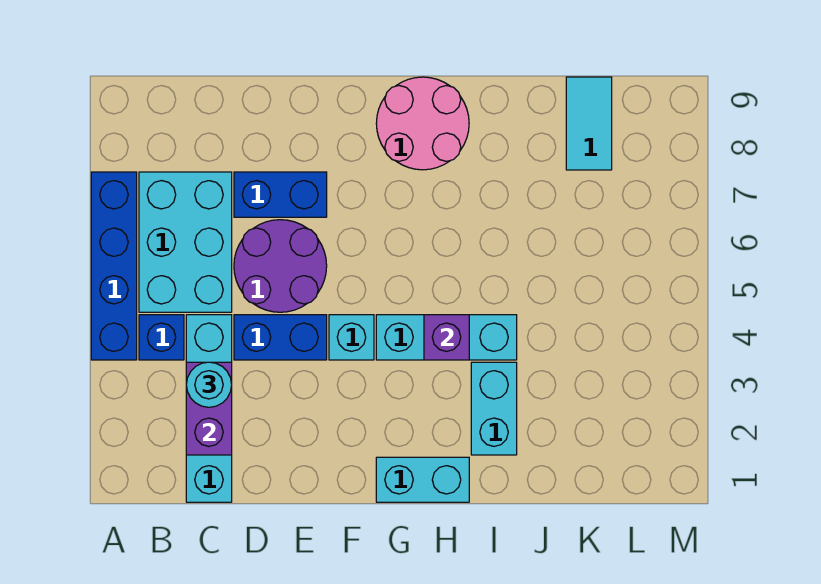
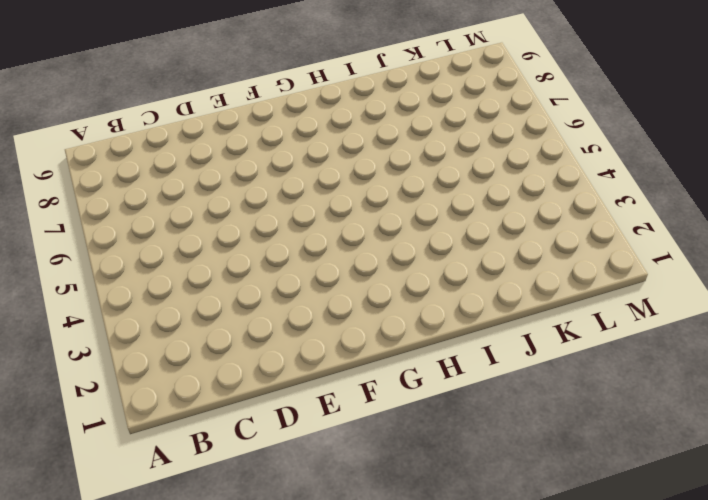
none -> blue brick A4:A7 level 1
none -> blue brick B4 level 1
none -> cyan brick B5:C7 level 1

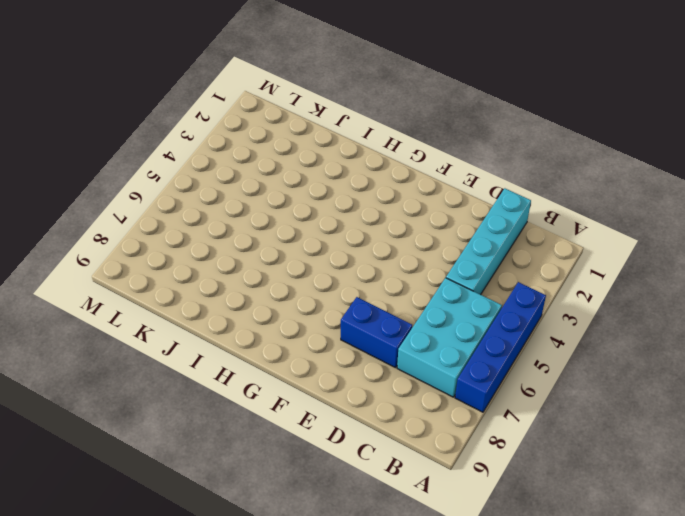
none -> blue brick B4 level 1
none -> blue brick D4:E4 level 1
none -> purple round brick D5:E6 level 1

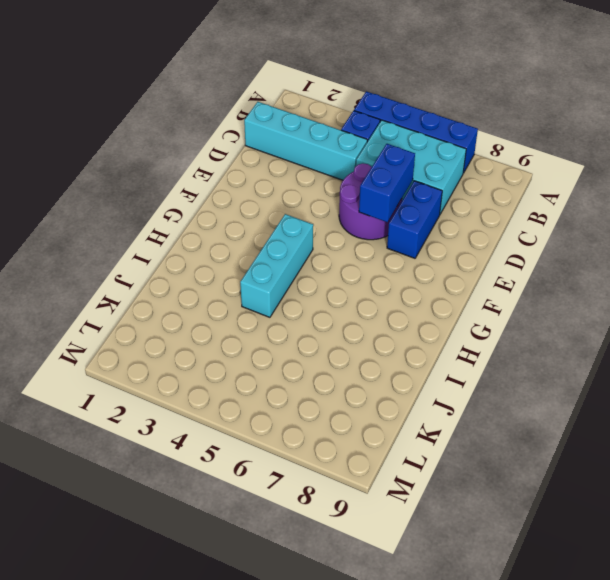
blue brick D6:E6 level 2 -> blue brick D4:E4 level 1
none -> cyan brick F4 level 1
none -> cyan brick G1:H1 level 1
none -> pink round brick G8:H9 level 1

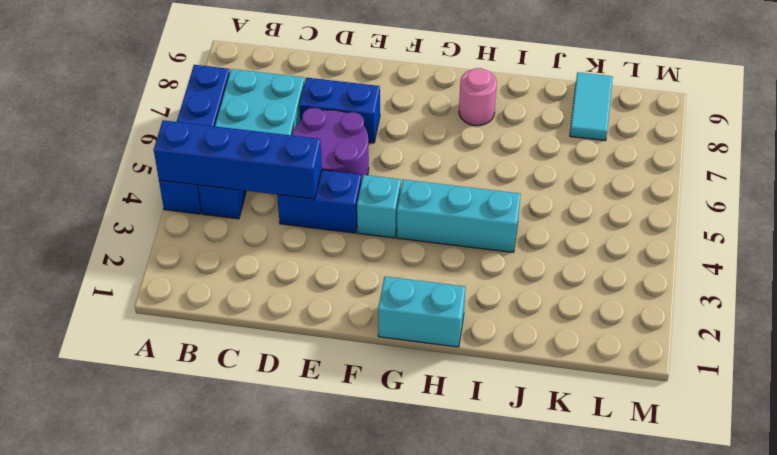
blue brick A4:D4 level 2 -> none
pink round brick H8 level 1 -> pink round brick G8:H9 level 1
none -> cyan brick C1:C4 level 1
none -> cyan brick I2:I3 level 1
none -> purple brick C2:C3 level 2

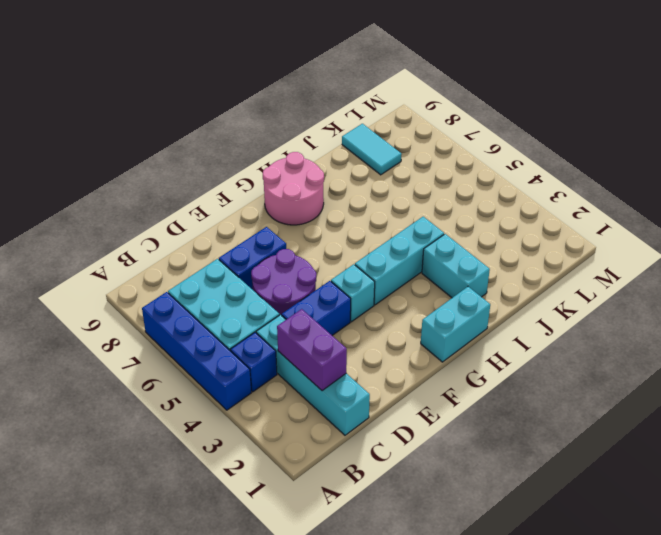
none -> purple brick H4 level 2
none -> cyan round brick C3 level 3

